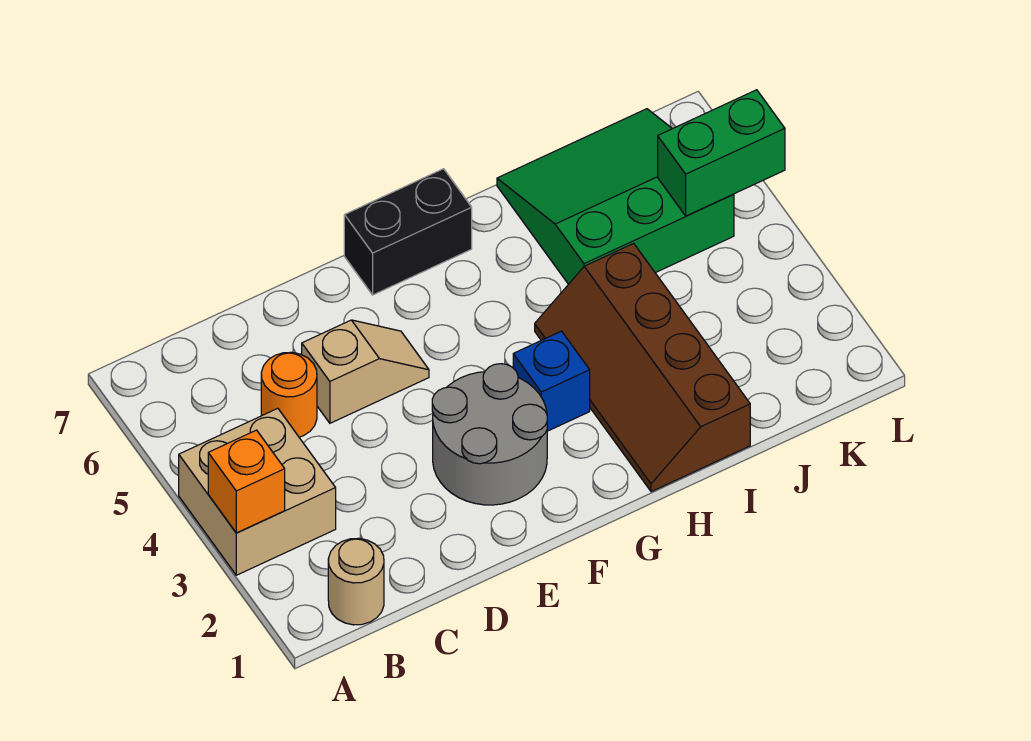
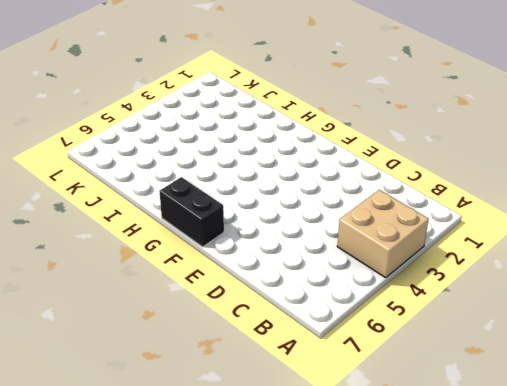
none -> tan round brick B1 level 1
none -> orange round brick C5 level 1

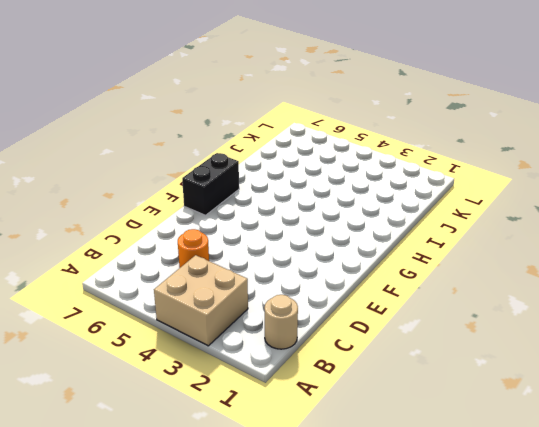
none -> tan slope D5:E5 level 1 top D
none -> grey round brick E2:F3 level 1

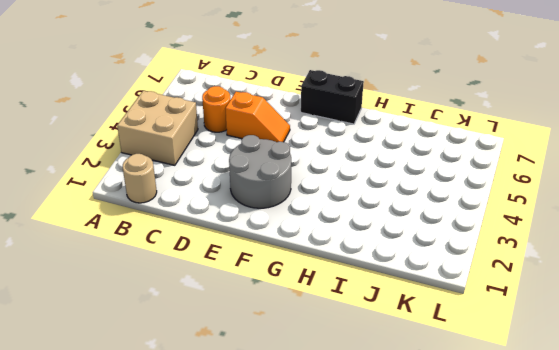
orange slope D5:E5 level 1 top D -> tan slope D5:E5 level 1 top D
none -> blue brick G3 level 1
none -> brown slope H1:I4 level 1 top I

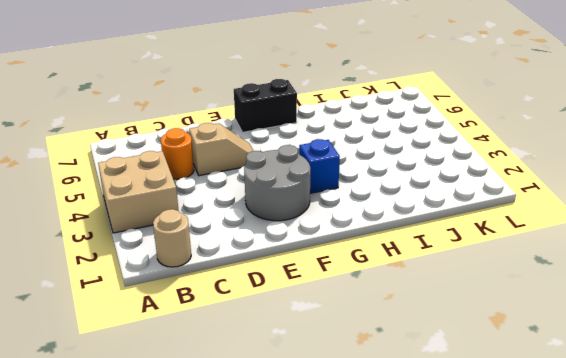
none -> brown slope H1:I4 level 1 top I
none -> green slope I5:K7 level 1 top 5

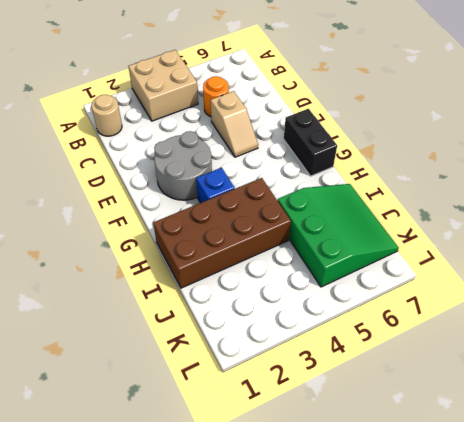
brown brick H1:I4 level 1 -> brown slope H1:I4 level 1 top I
none -> orange brick A3 level 2
none -> green brick K5:L5 level 2

